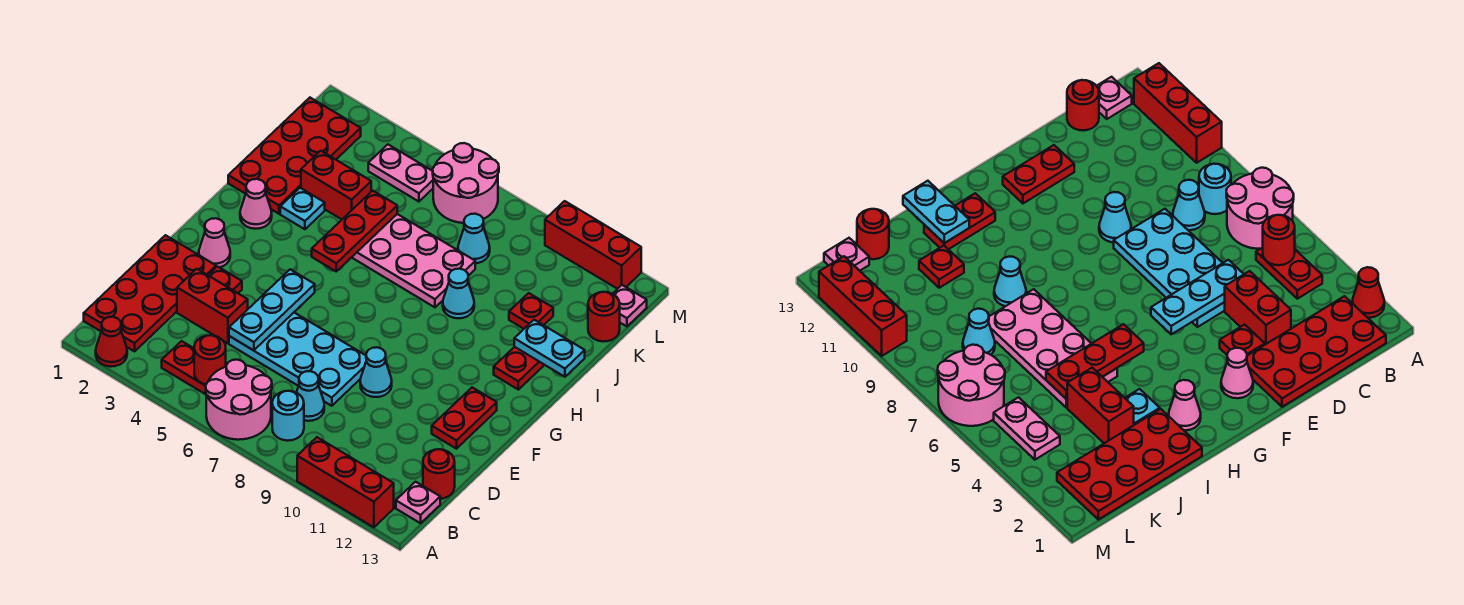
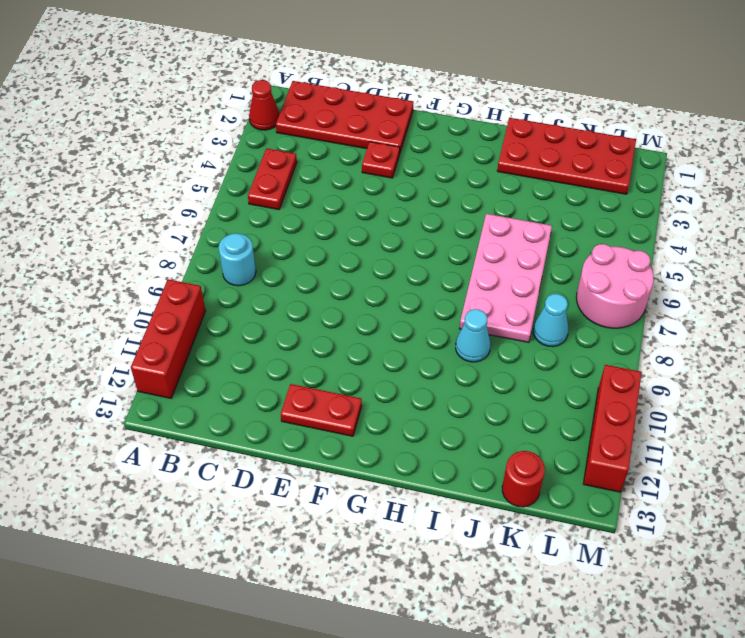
none -> pink round brick A6:B7 level 1
none -> pink plate B13 level 1
none -> cyan cone C8 level 1
none -> red round brick C13 level 1

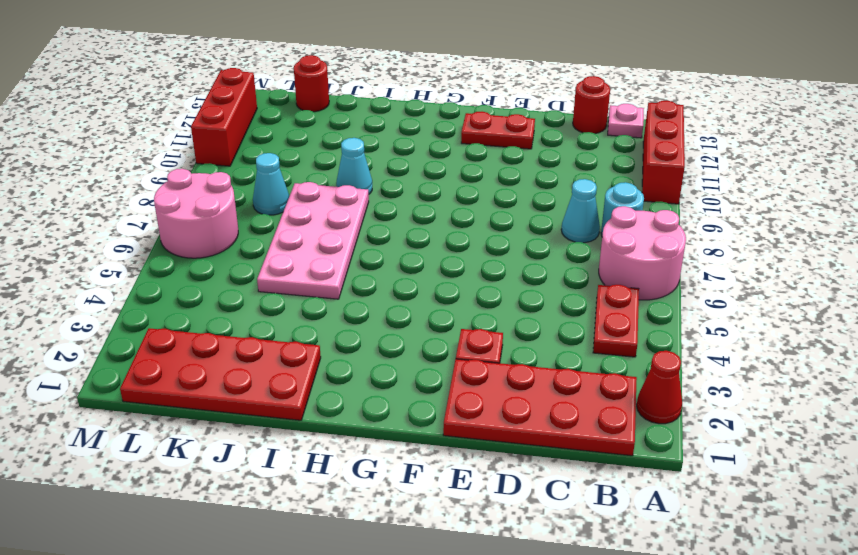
none -> red brick D3:D4 level 1
none -> cyan plate D5:E8 level 1
none -> cyan cone E9 level 1
none -> pink cone F2 level 1

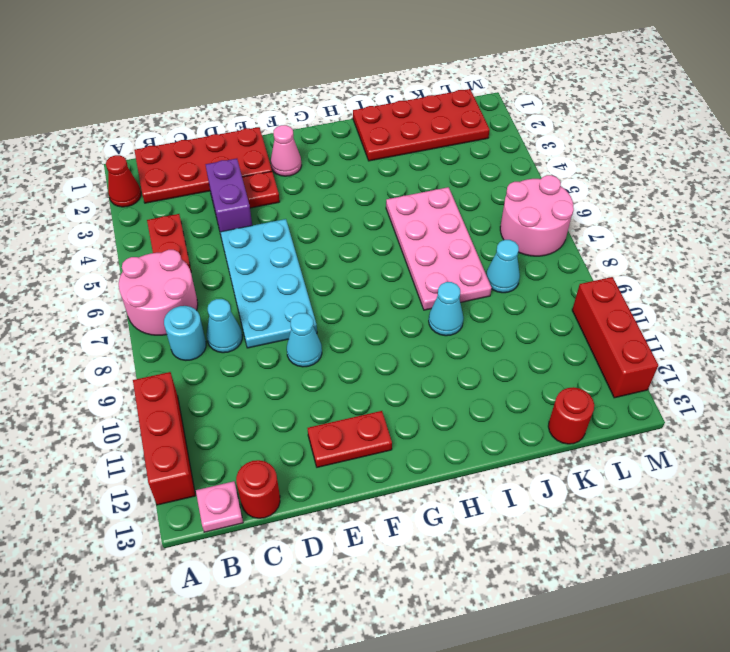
purple brick D3:D4 level 1 -> red brick D3:D4 level 1
none -> pink cone H2 level 1
none -> red plate H12:I12 level 1
none -> cyan plate I3 level 1
none -> red brick J3:J4 level 1

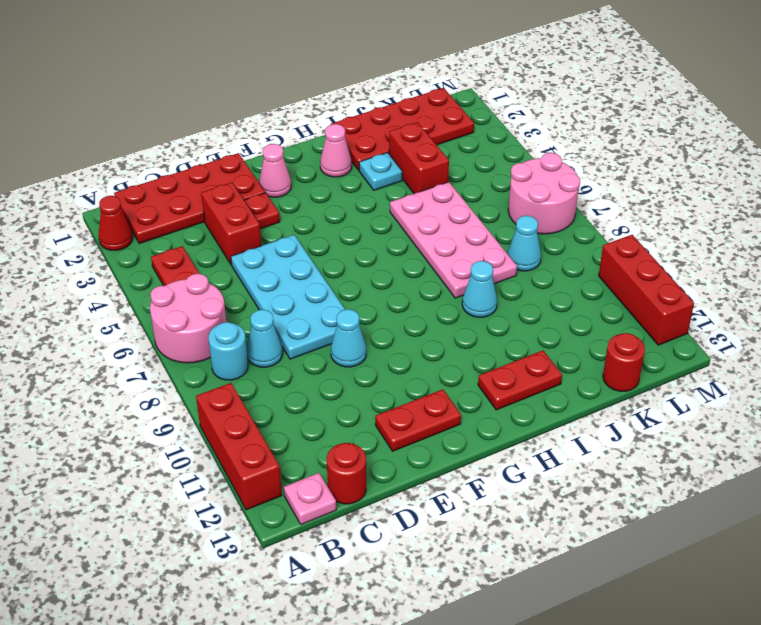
none -> red plate J11 level 1
none -> pink plate L4:L5 level 1
none -> pink plate L13 level 1
none -> red round brick B5 level 2

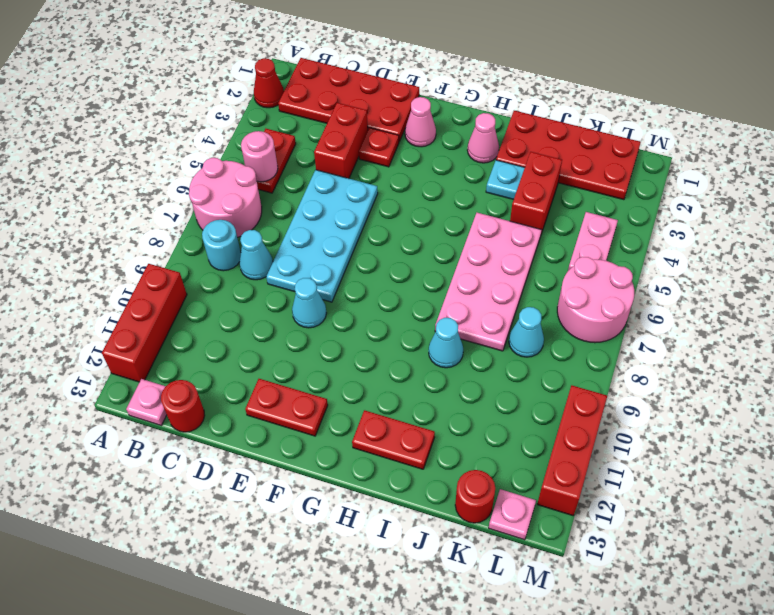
pink round brick B5 level 2 -> red round brick B5 level 2
none -> red plate J11 level 1
none -> cyan plate D5:F5 level 2
none -> red plate H5:J5 level 2
none -> cyan plate I12:I13 level 2

